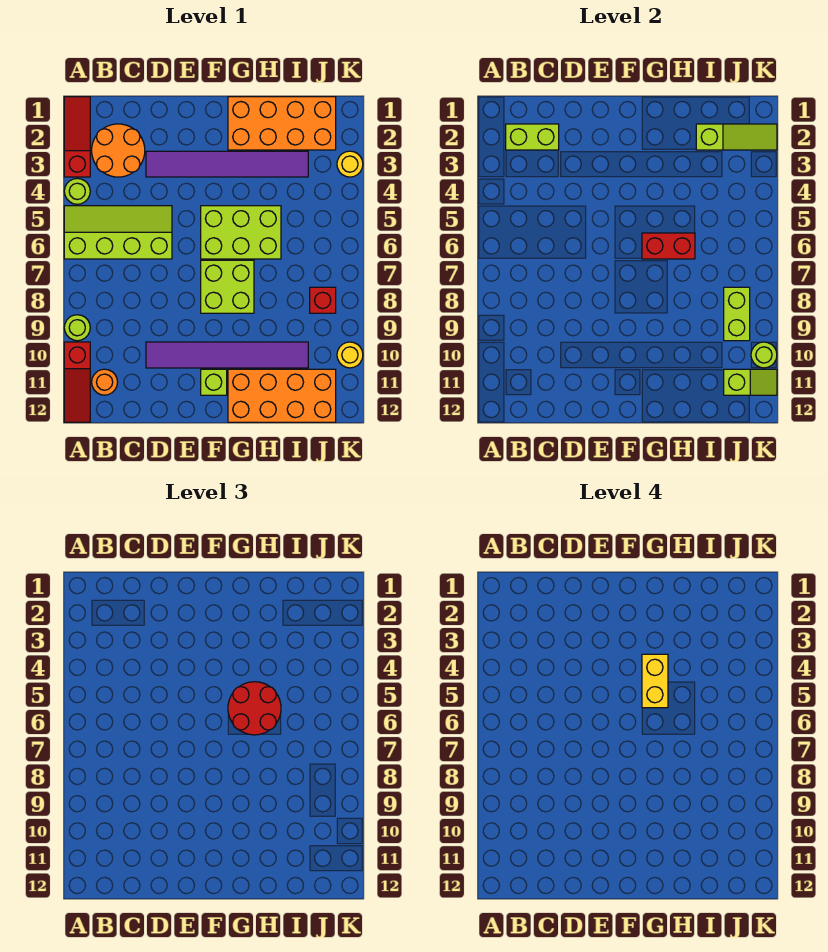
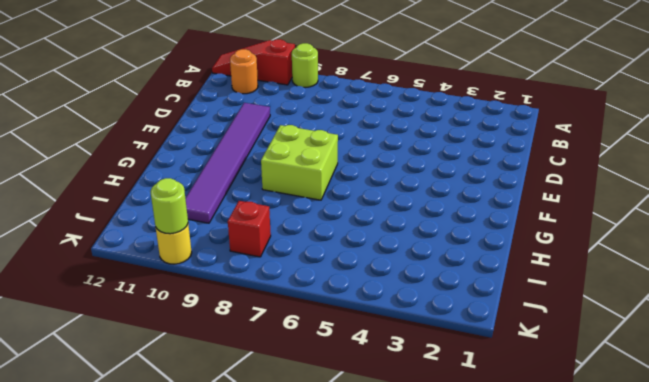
none -> red slope A1:A3 level 1 top 3
none -> lime round brick A4 level 1
none -> lime slope A5:D6 level 1 top 6

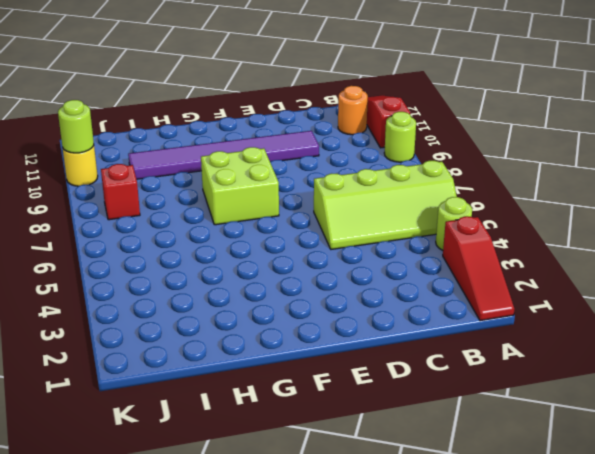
none -> orange round brick B2:C3 level 1
none -> purple tile D3:I3 level 1
none -> lime brick F5:H6 level 1

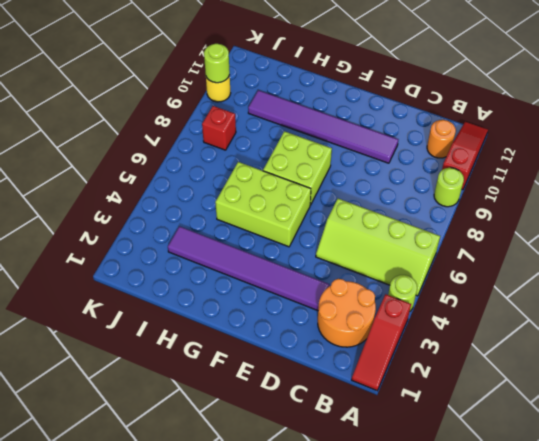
none -> lime brick F11 level 1
none -> orange brick G1:J2 level 1
none -> orange brick G11:J12 level 1

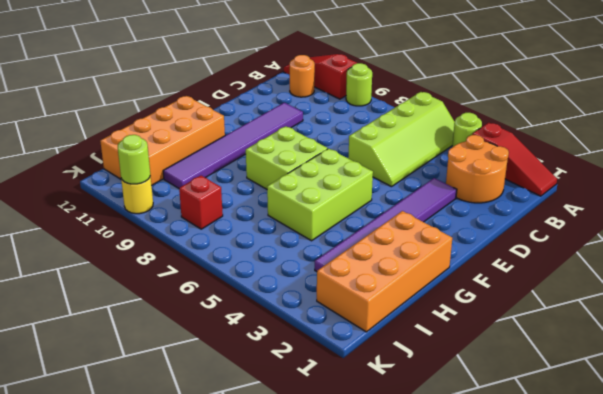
none -> lime brick F11 level 1
none -> yellow round brick K3 level 1
none -> lime brick B2:C2 level 2

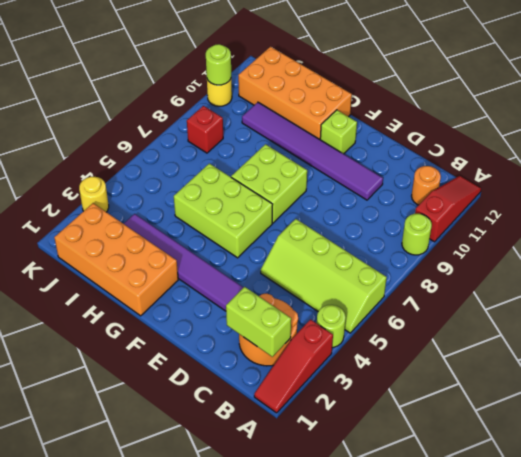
none -> red brick G6:H6 level 2
none -> lime slope I2:K2 level 2 top I
none -> lime brick J8:J9 level 2

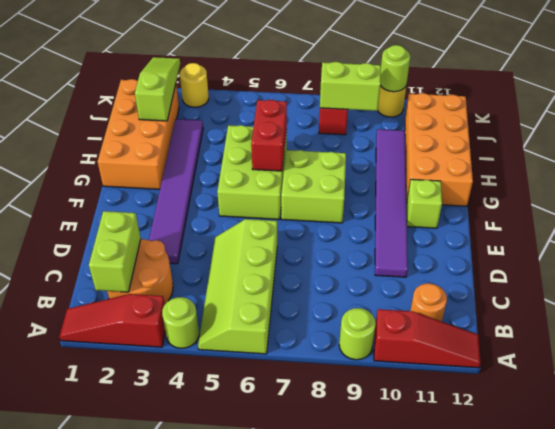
none -> lime slope J11:K11 level 2 top J
none -> red round brick G5:H6 level 3
none -> yellow brick G4:G5 level 4

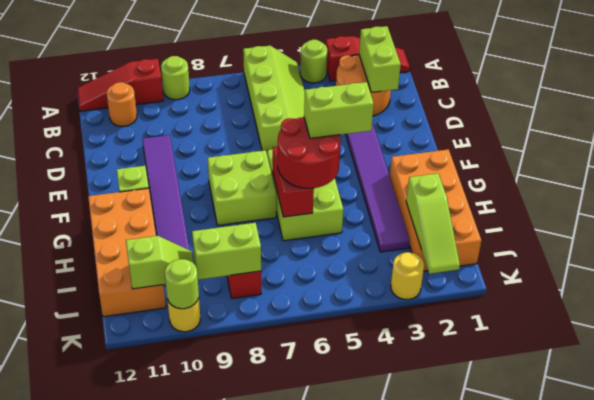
lime brick G4:G5 level 4 -> yellow brick G4:G5 level 4
lime slope J10:J11 level 2 top 11 -> lime slope J11:K11 level 2 top J

